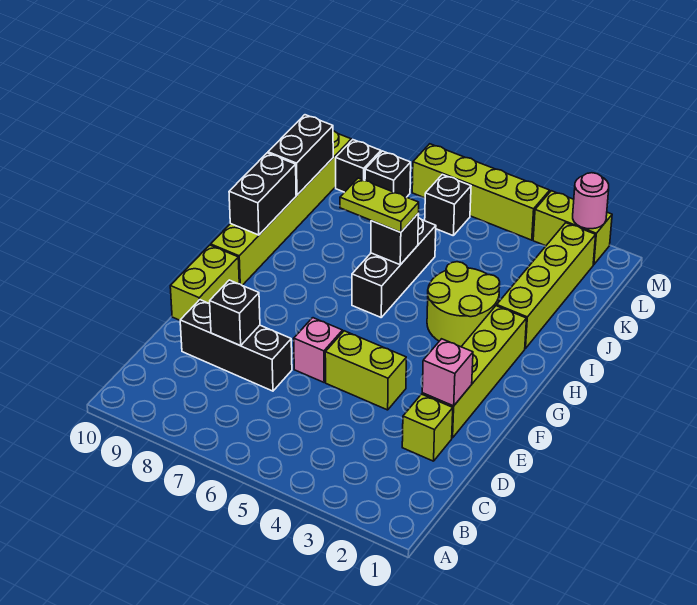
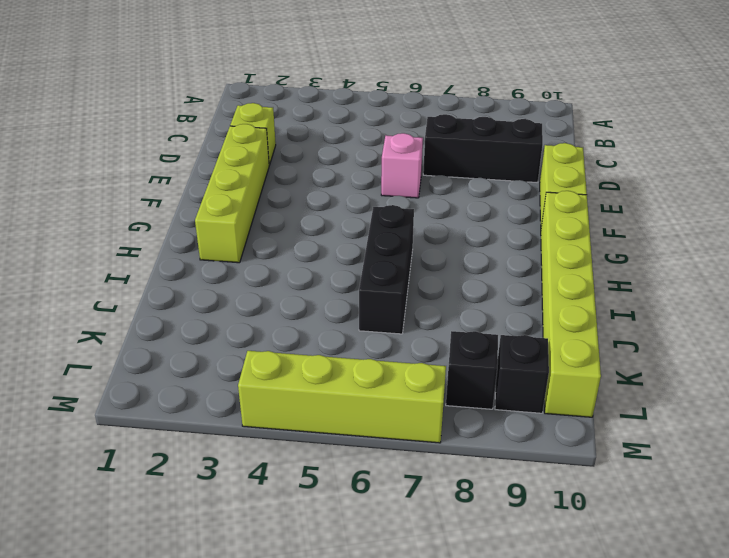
none -> lime brick E4:E5 level 1
none -> lime round brick H3:I4 level 1
none -> lime brick I2:L2 level 1

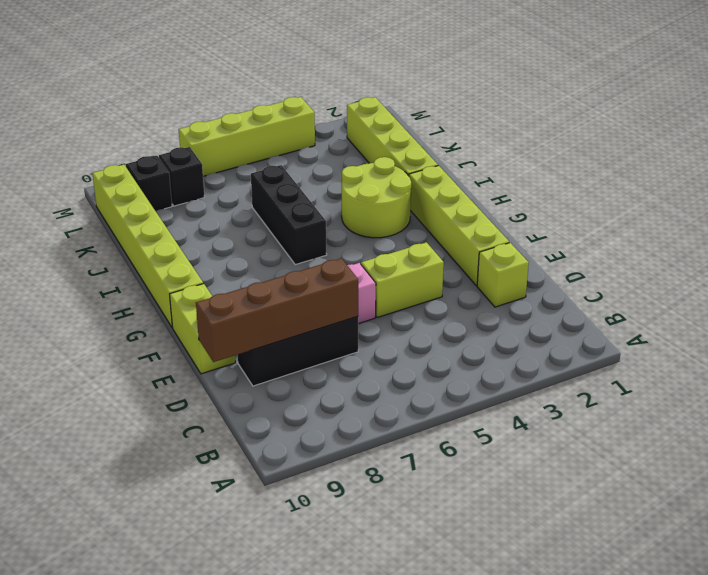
brown brick D7:D10 level 2 -> black brick D8 level 2
none -> black brick L6 level 1
none -> lime brick M2:M3 level 1
none -> pink brick E2 level 2

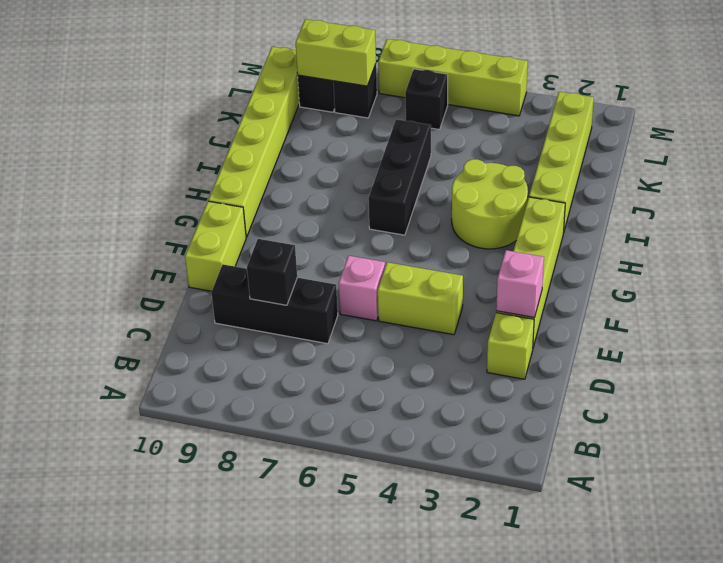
lime brick L8:L9 level 2 -> lime brick M2:M3 level 1
none -> black brick H10:I10 level 2
none -> black brick I6 level 2
none -> black brick J10:K10 level 2

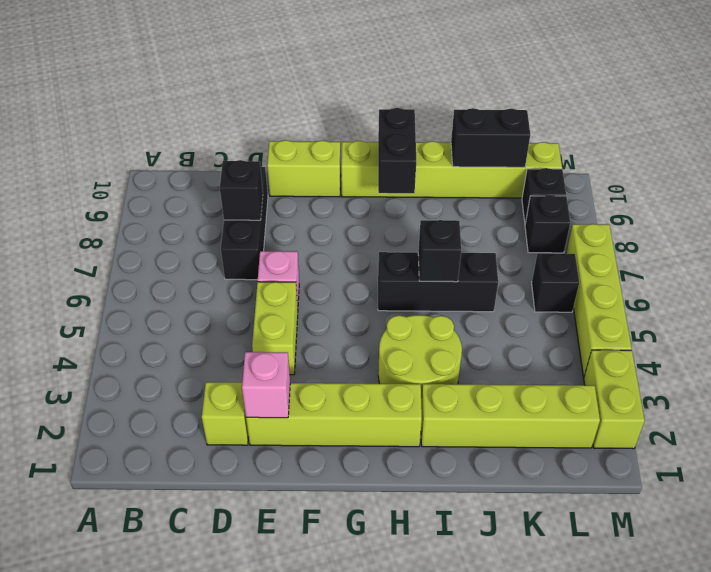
black brick H9:H10 level 2 -> black brick H10:I10 level 2
none -> pink round brick M2 level 2
none -> lime plate I6:I7 level 3

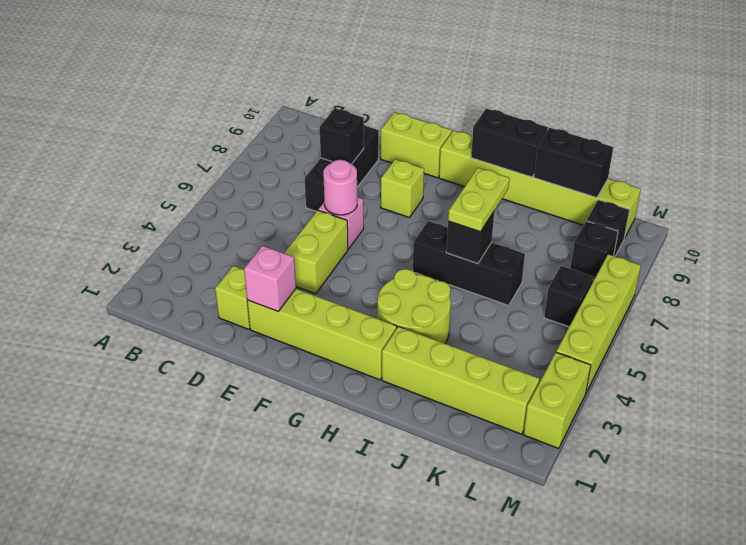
pink round brick E6 level 2 -> pink round brick M2 level 2
lime brick F8 level 1 -> none

